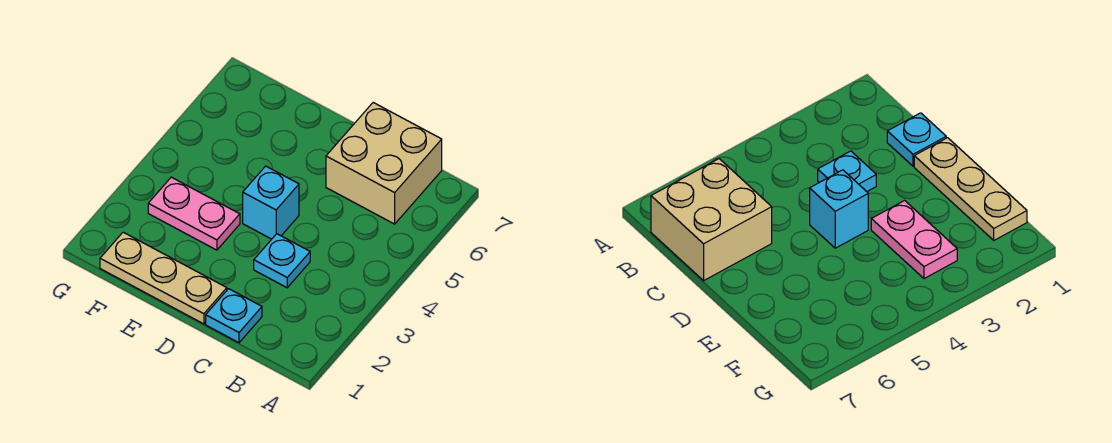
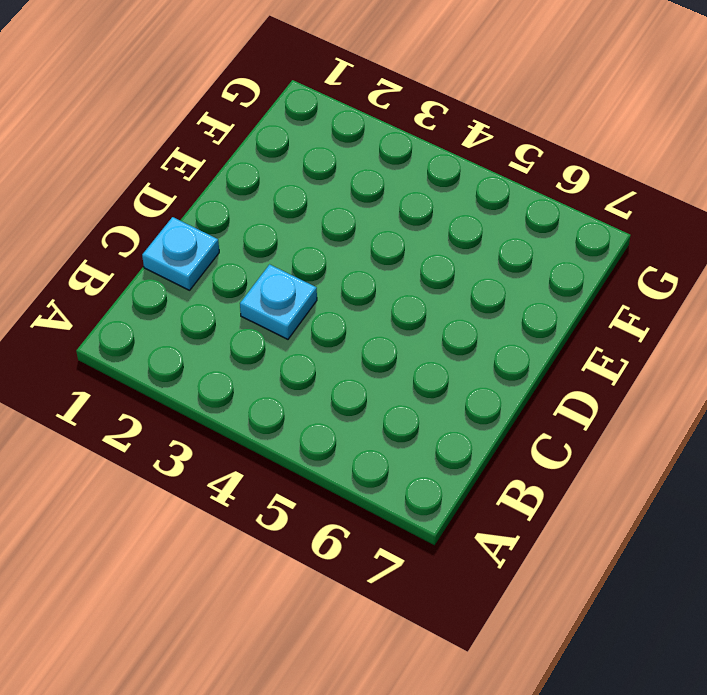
none -> tan brick B6:C7 level 1
none -> tan plate D1:F1 level 1

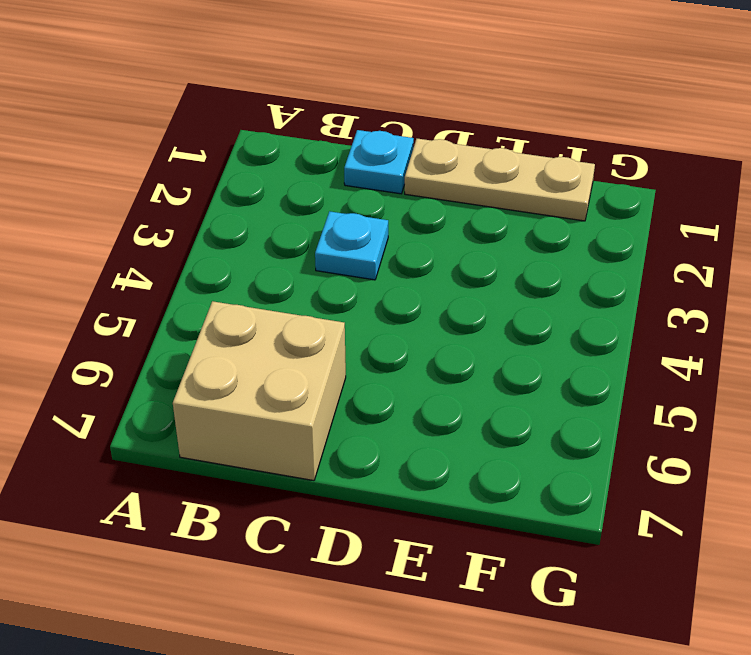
none -> cyan brick D4 level 1
none -> pink plate E3:F3 level 1

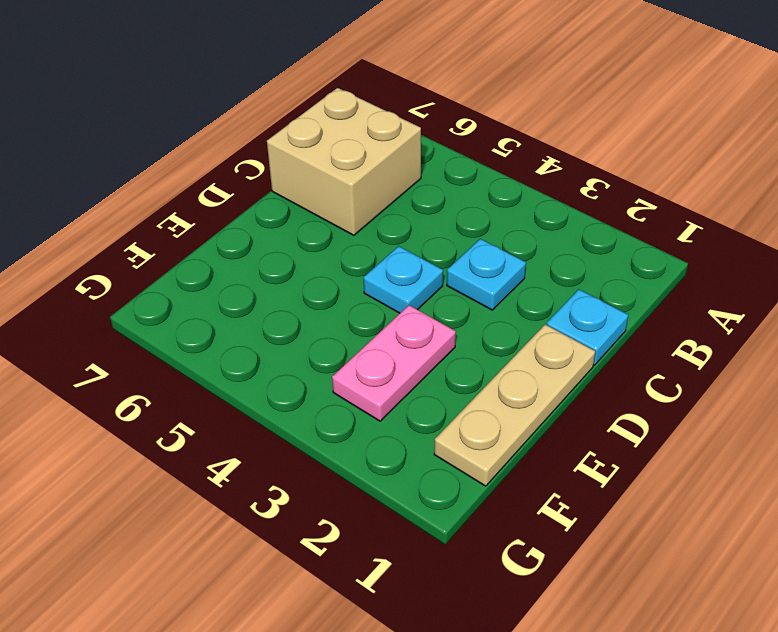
cyan plate D4 level 1 -> cyan brick D4 level 1

